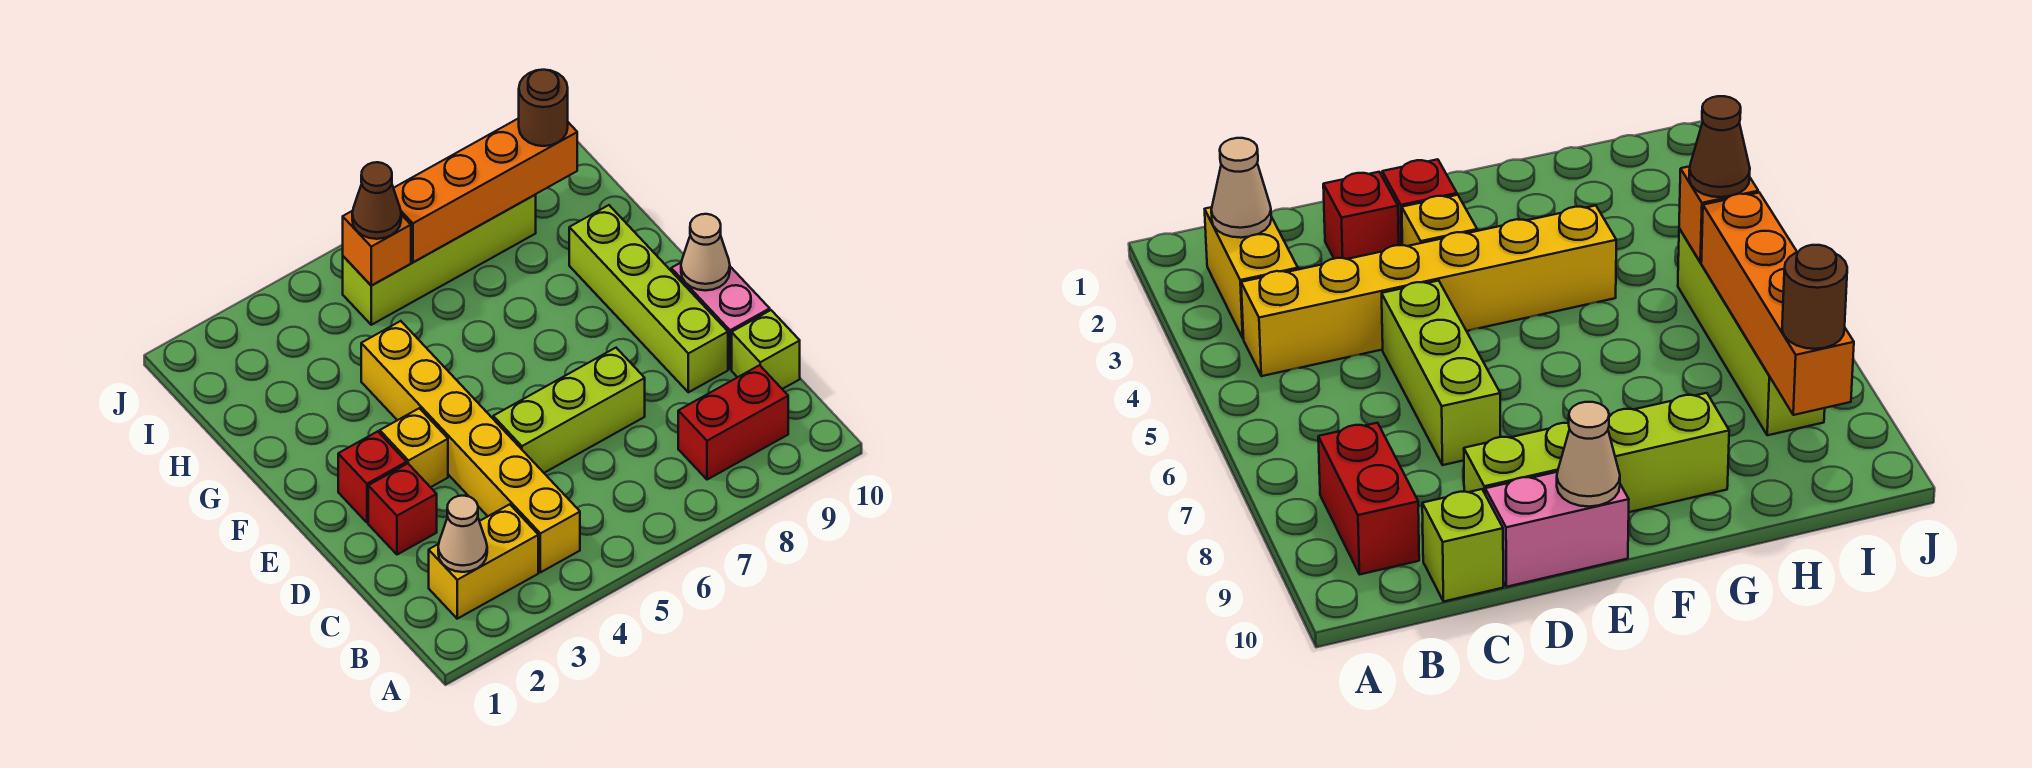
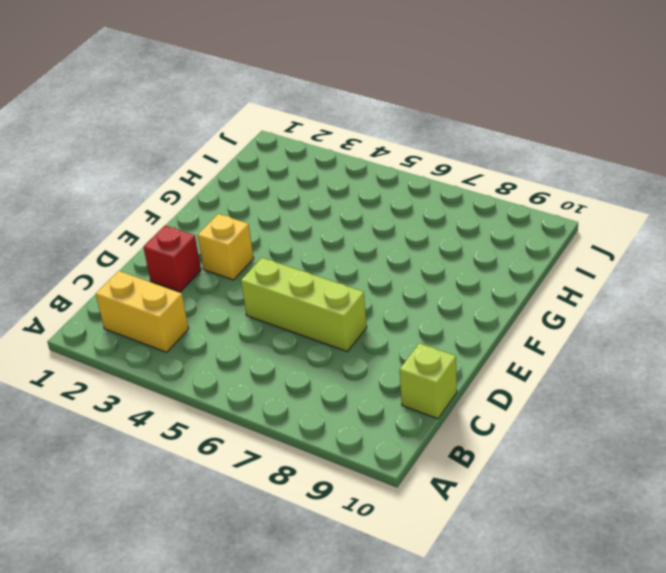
none -> yellow brick B4:G4 level 1
none -> red brick B8:B9 level 1
none -> lime brick D9:G9 level 1

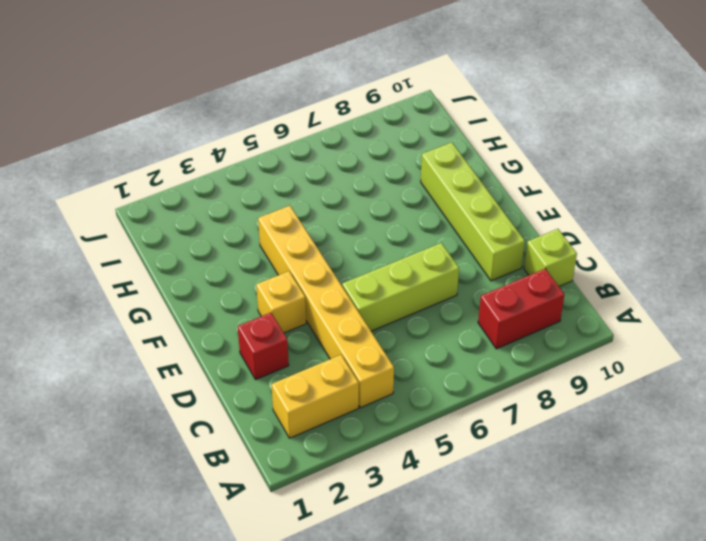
none -> pink brick D10:E10 level 1
none -> red brick E2 level 1
none -> lime brick I5:I8 level 1

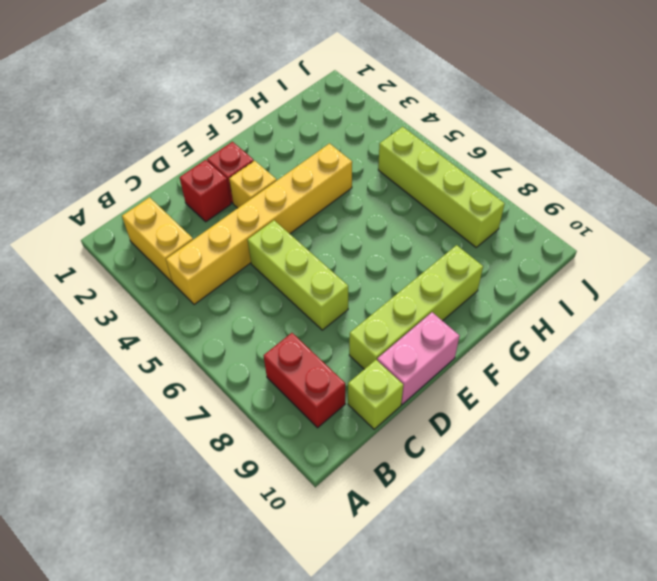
none -> tan cone B2 level 2
none -> tan cone E10 level 2
none -> orange brick I5 level 2

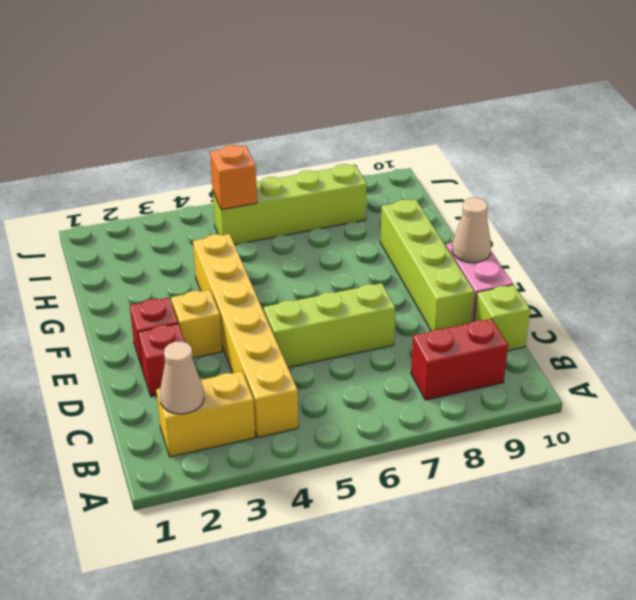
none -> orange brick I6:I9 level 2
none -> brown cone I5 level 3
none -> brown round brick I9 level 3

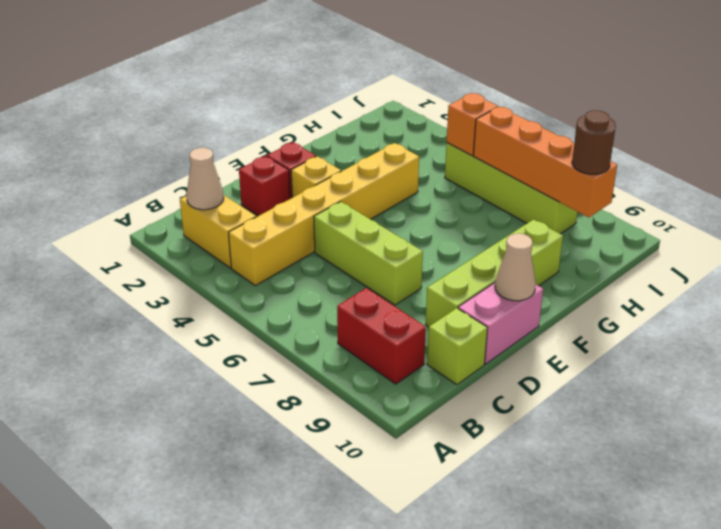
none -> brown cone I5 level 3

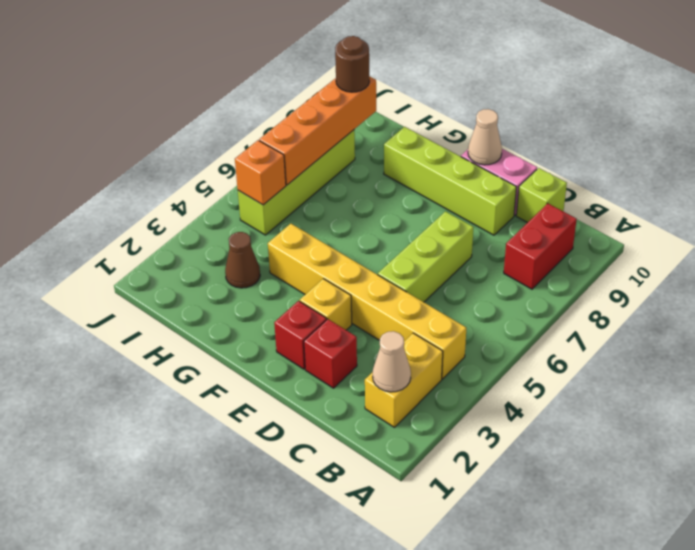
brown cone H3 level 1 -> brown cone I5 level 3

